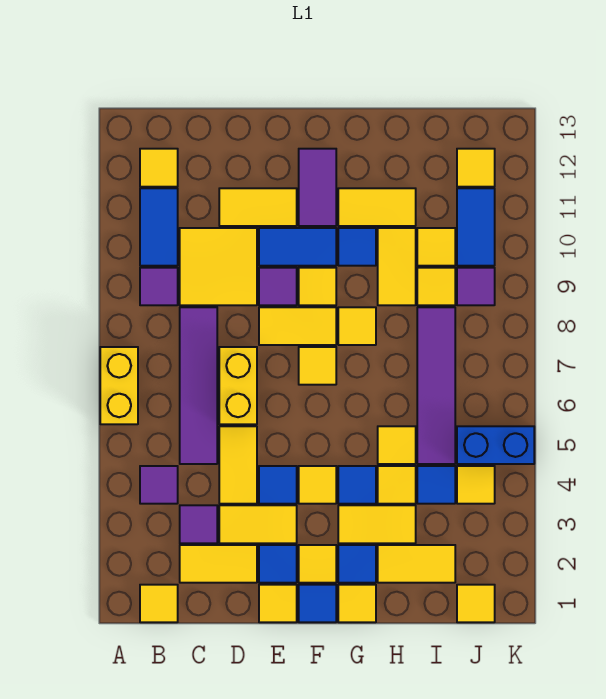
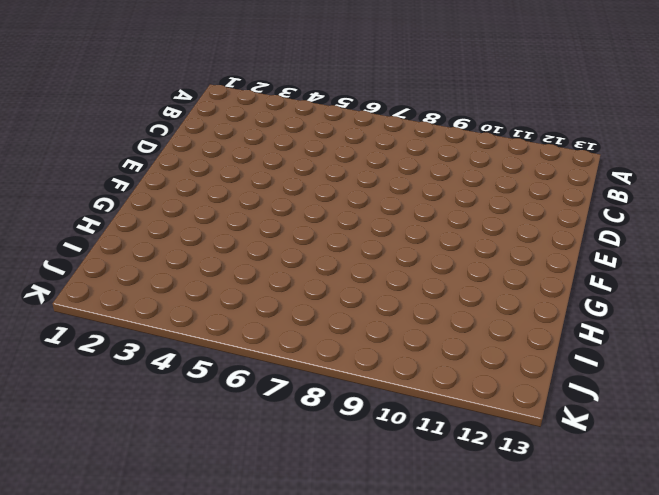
none -> yellow brick A6:A7 level 1
none -> yellow tile B1 level 1
none -> purple tile B4 level 1
none -> purple tile B9 level 1

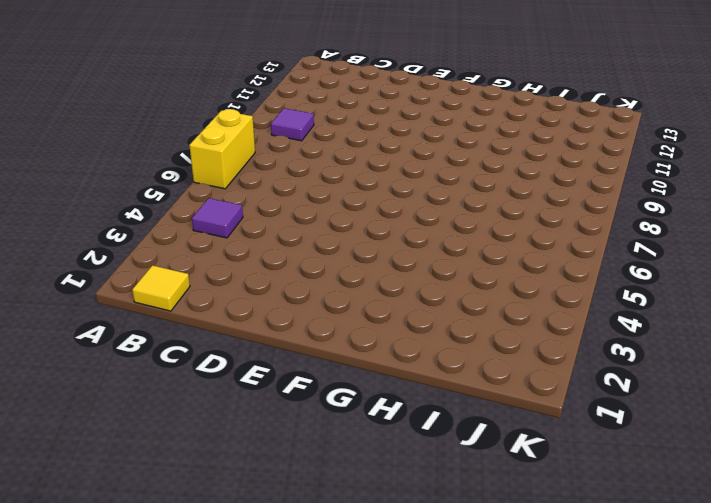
none -> blue tile B10:B11 level 1
none -> yellow tile B12 level 1
none -> yellow tile C2:D2 level 1
none -> purple tile C3 level 1

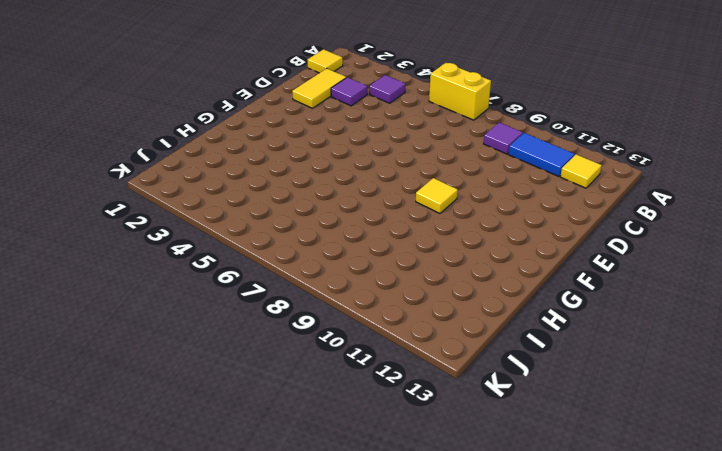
none -> purple tile C5:C8 level 1
none -> yellow tile C9:D10 level 1
none -> yellow tile D3:E3 level 1
none -> yellow tile D4:D5 level 1

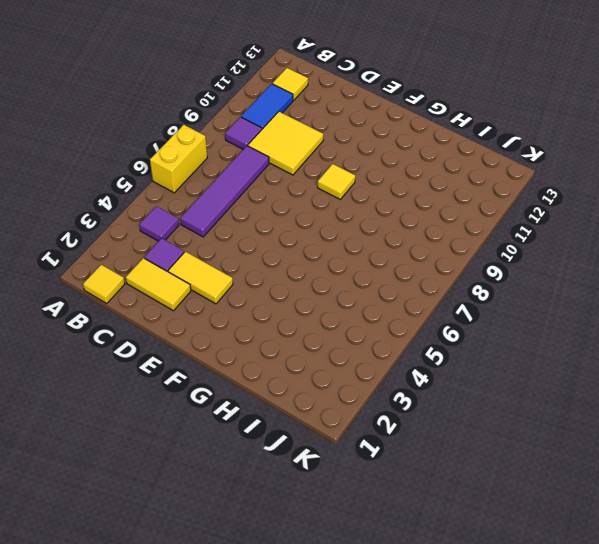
none -> yellow tile D4:D5 level 1
none -> yellow brick D6:D7 level 1
none -> yellow tile D11:E11 level 1
none -> yellow tile E1 level 1

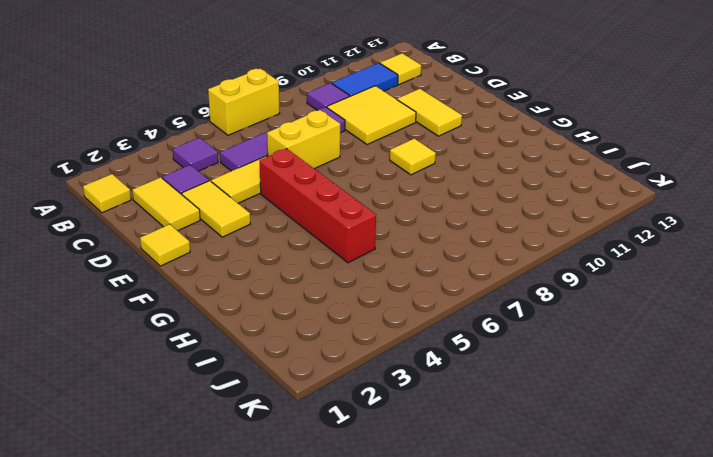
red brick E5:H5 level 1 -> yellow tile H5 level 1
none -> blue tile E2 level 1
none -> blue tile E4 level 1
none -> yellow tile E8:F8 level 1
none -> purple tile E9 level 1

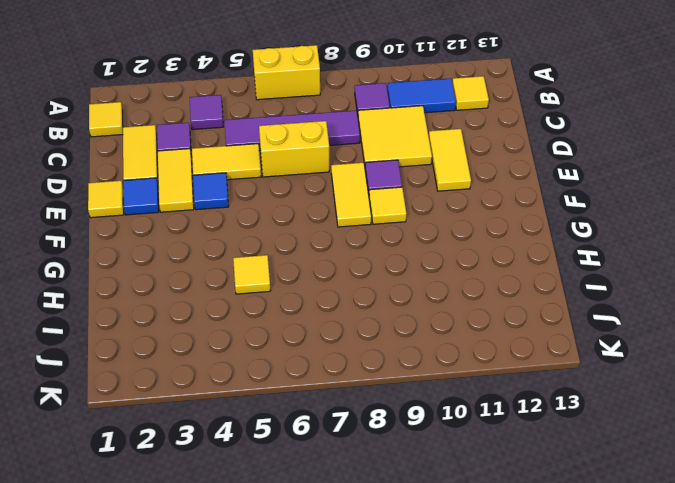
none -> blue tile E10:F10 level 1
none -> blue tile F1 level 1
none -> yellow tile F2 level 1
none -> yellow tile F4 level 1

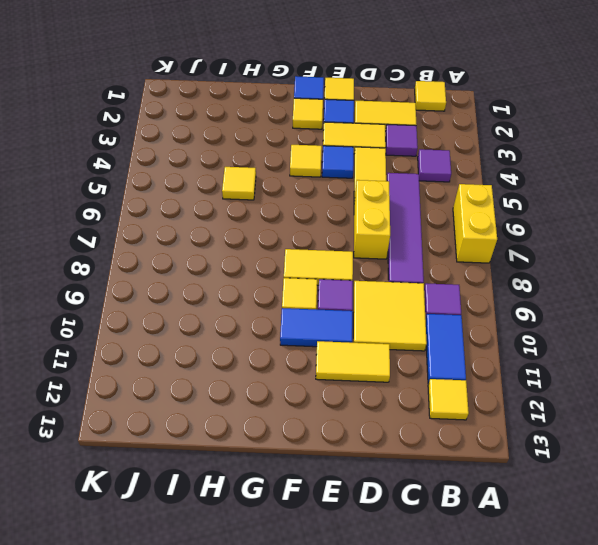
none -> yellow tile F7 level 1
none -> purple tile F11:F12 level 1
none -> yellow tile G1 level 1
none -> blue tile G2 level 1

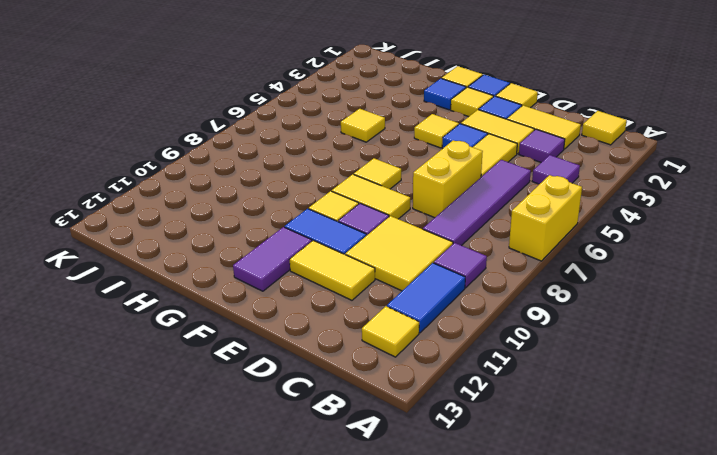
none -> yellow tile G3:H3 level 1
none -> blue tile G4 level 1
none -> yellow tile G8 level 1
none -> blue tile G10 level 1

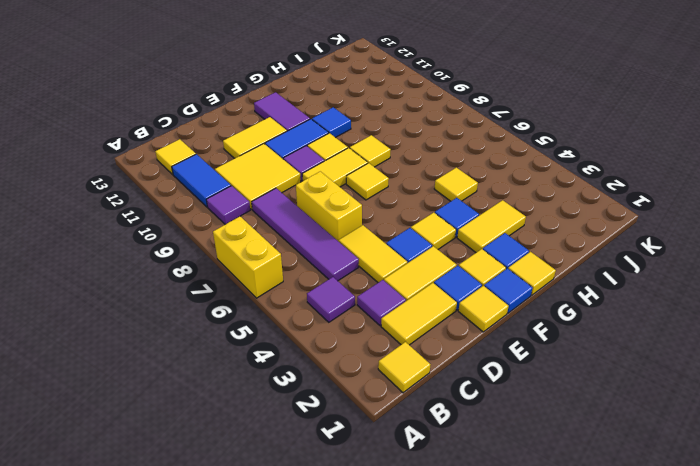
none -> yellow tile G11:H11 level 1
none -> yellow tile H2:I2 level 1
none -> yellow tile H4 level 1
none -> yellow tile H9:H10 level 1

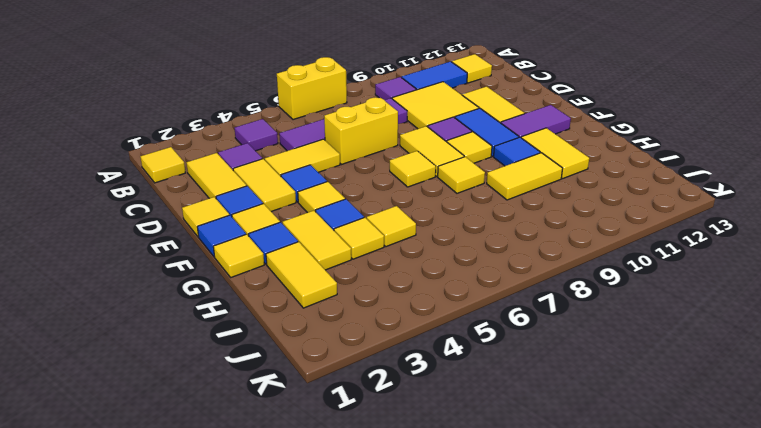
none -> blue tile I4 level 1
none -> purple tile I5:I8 level 1
none -> yellow tile I9 level 1
none -> yellow tile I10 level 1

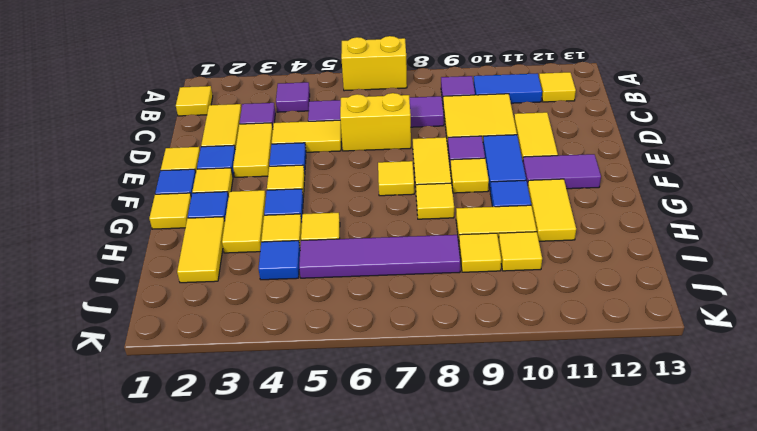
none -> yellow tile J1 level 1
none -> yellow tile J4 level 1
none -> blue brick J5:K5 level 1
none -> purple tile J9 level 1

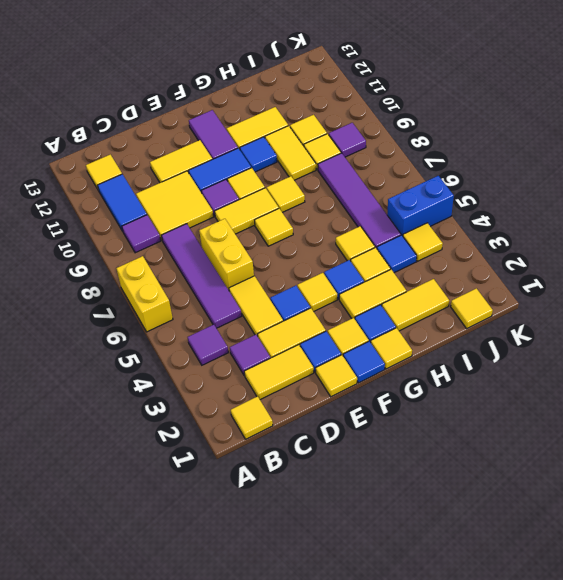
none -> blue tile J10:J11 level 1
none -> yellow tile J12 level 1

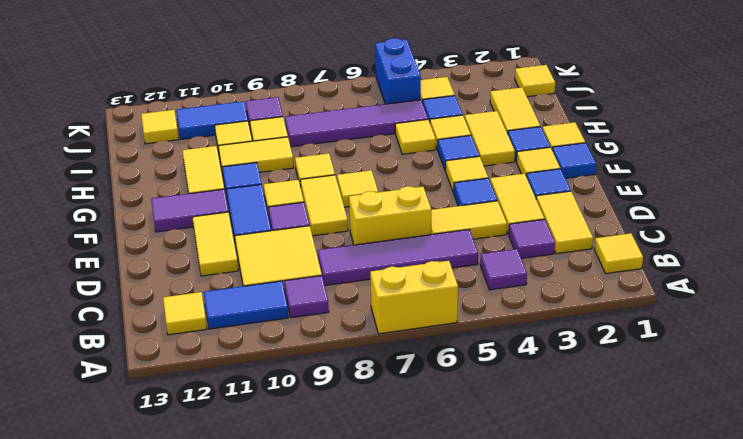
none -> yellow tile E1 level 1

